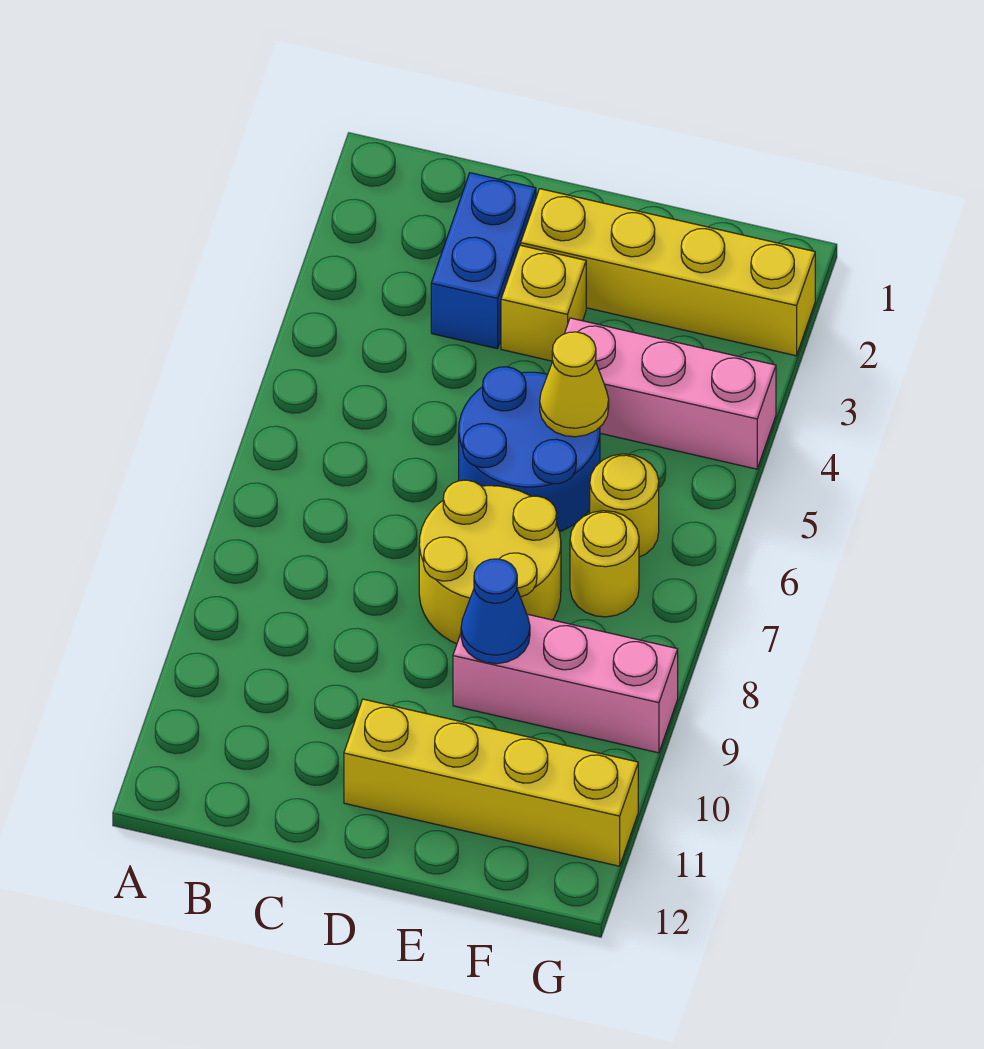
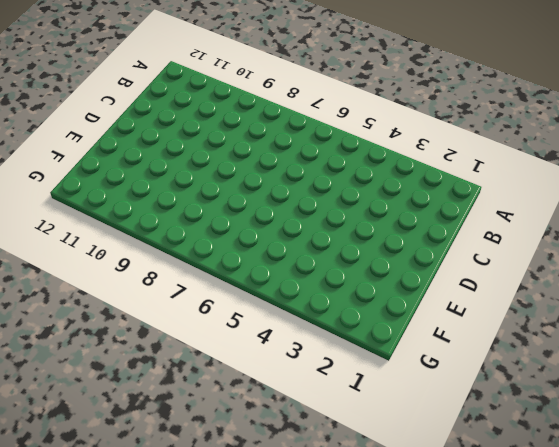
none -> blue brick C2:C3 level 1
none -> yellow brick D2:G2 level 1
none -> yellow brick D3 level 1

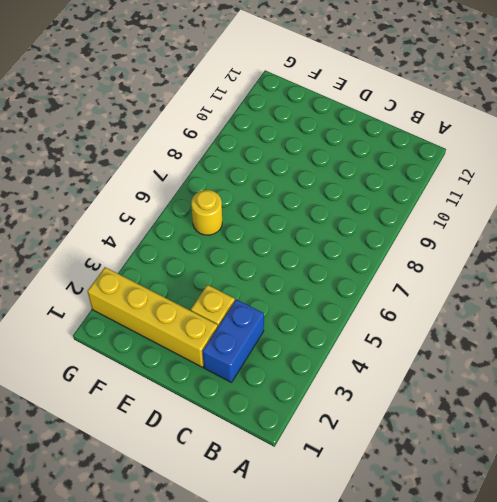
none -> blue round brick D5:E6 level 1
none -> yellow round brick D7:E8 level 1
none -> yellow brick D11:G11 level 1

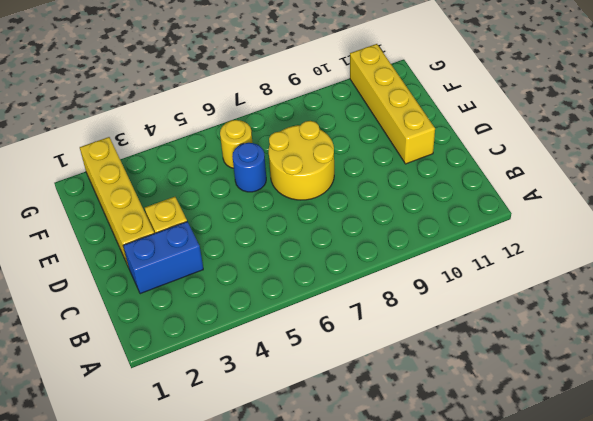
blue round brick E6 level 1 -> blue round brick D5:E6 level 1
none -> pink brick E4:G4 level 1
none -> pink brick E9:G9 level 1
none -> yellow round brick F7 level 1

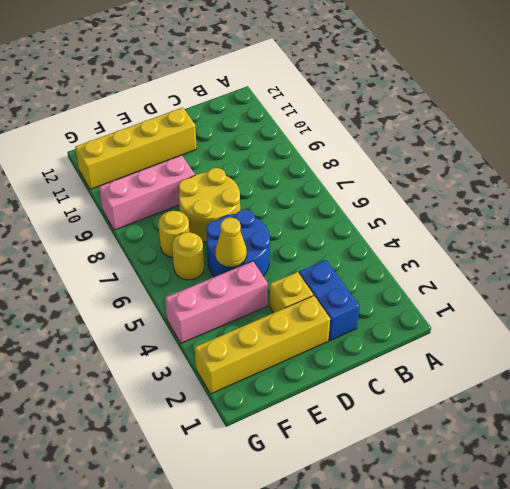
none -> blue cone E9 level 2

